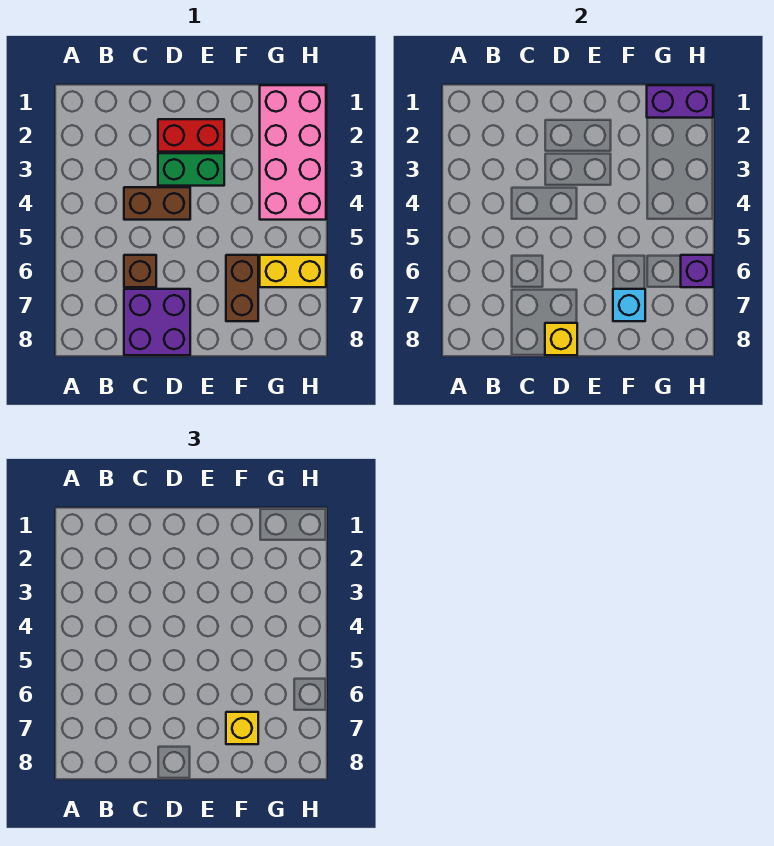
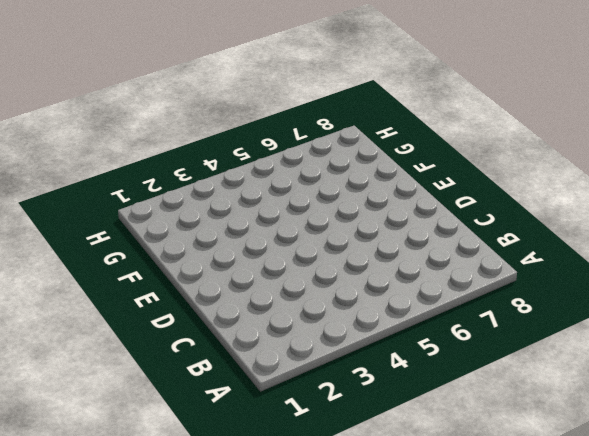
none -> brown brick C4:D4 level 1
none -> brown brick C6 level 1
none -> purple brick C7:D8 level 1

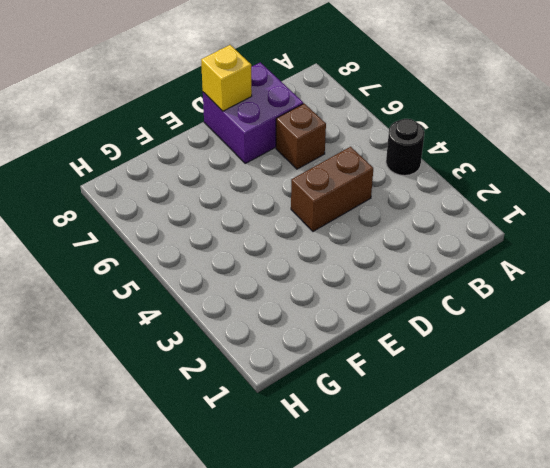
black round brick A4 level 1 -> none
none -> red brick D2:E2 level 1
none -> green brick D3:E3 level 1
none -> brown brick F6:F7 level 1

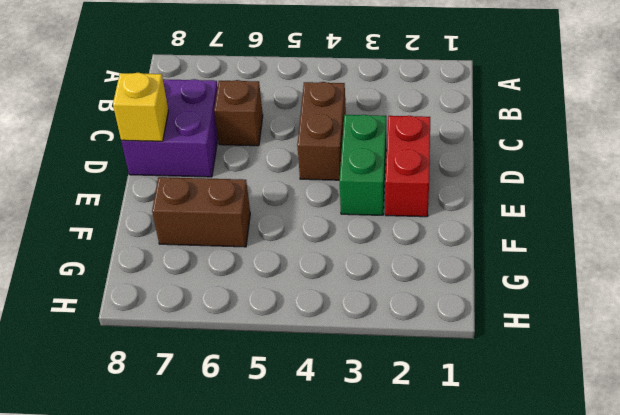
none -> pink brick G1:H4 level 1
none -> yellow brick G6:H6 level 1
none -> cyan brick F7 level 2

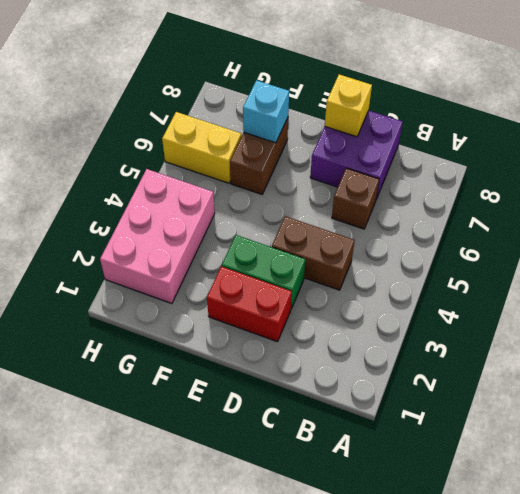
pink brick G2:H4 level 1 -> pink brick G1:H4 level 1
none -> purple brick G1:H1 level 2
none -> purple brick H6 level 2
none -> yellow brick F7 level 3

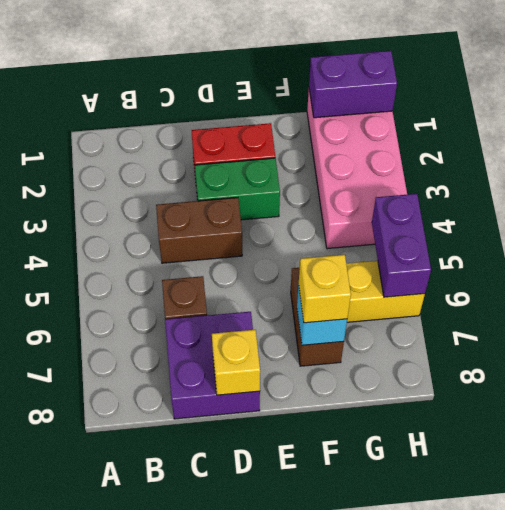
purple brick H5:H6 level 2 -> purple brick H6 level 2

